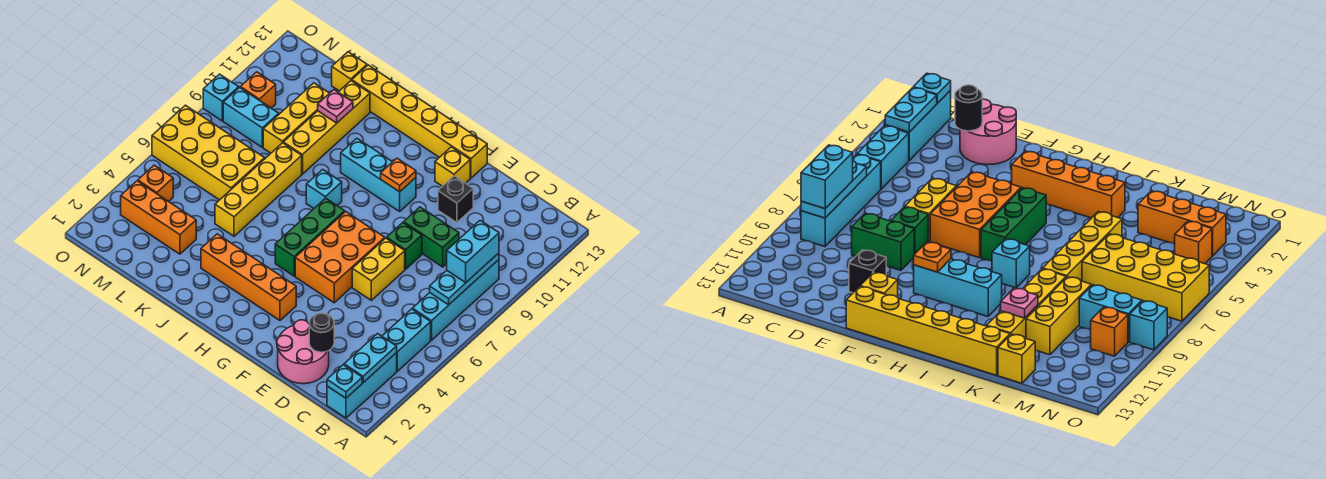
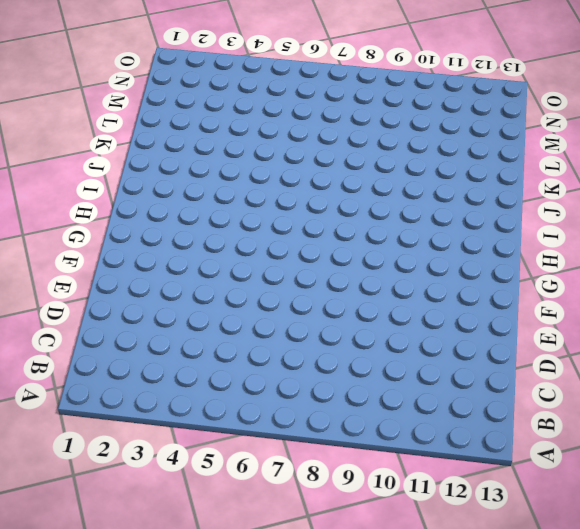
none -> cyan brick B1:B3 level 1
none -> cyan brick B4:B5 level 1
none -> cyan brick B6:B9 level 1
none -> pink round brick D1:E2 level 1

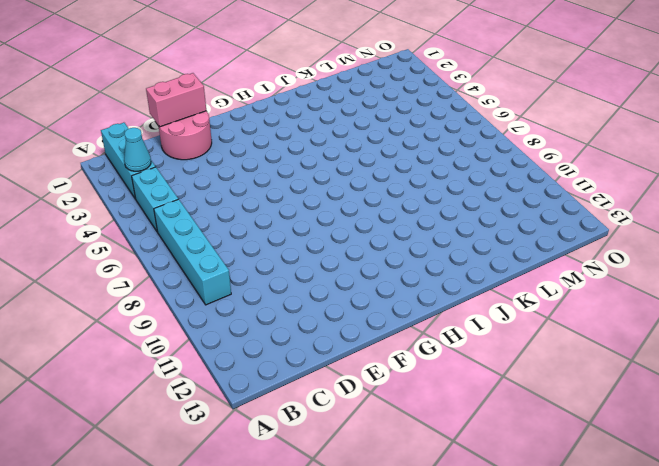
cyan cone B3 level 2 -> cyan plate B2:B3 level 2
pink brick D1:E1 level 2 -> none
none -> green brick D9:E9 level 1
none -> yellow brick E6:E7 level 1
none -> green brick E8 level 1
none -> black brick E11 level 1

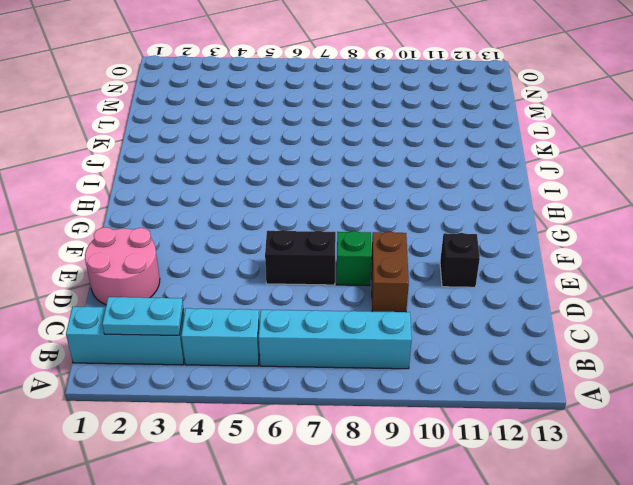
brown brick D9:E9 level 1 -> green brick D9:E9 level 1
black brick E6:E7 level 1 -> yellow brick E6:E7 level 1
none -> orange brick F5:G7 level 1
none -> yellow brick F12 level 1
none -> yellow brick F13:K13 level 1
none -> orange brick G3:J3 level 1

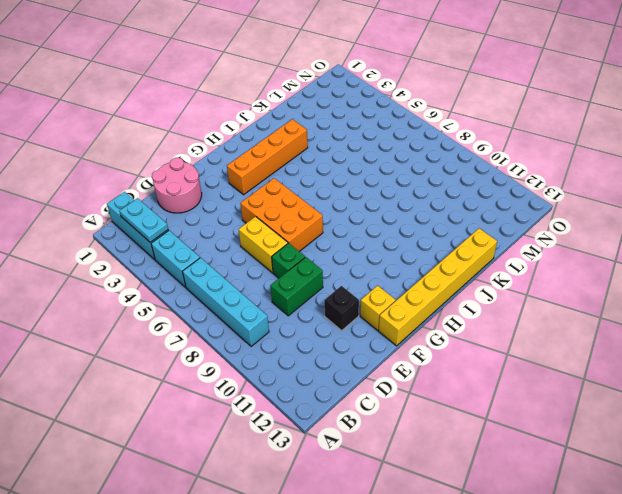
none -> cyan brick G10:I10 level 1
none -> green brick H5:H7 level 1
none -> cyan brick I8 level 1
none -> yellow brick K5:K8 level 1

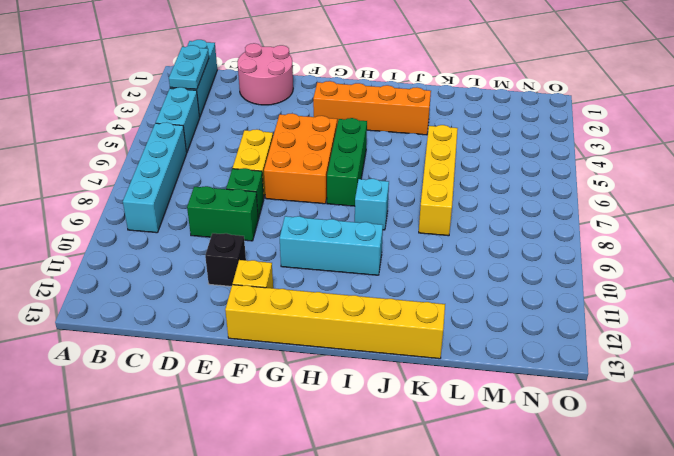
none -> yellow brick K9:K12 level 1
none -> orange brick L3:N3 level 1
none -> yellow brick L6:O7 level 1
none -> yellow brick L9:L11 level 1

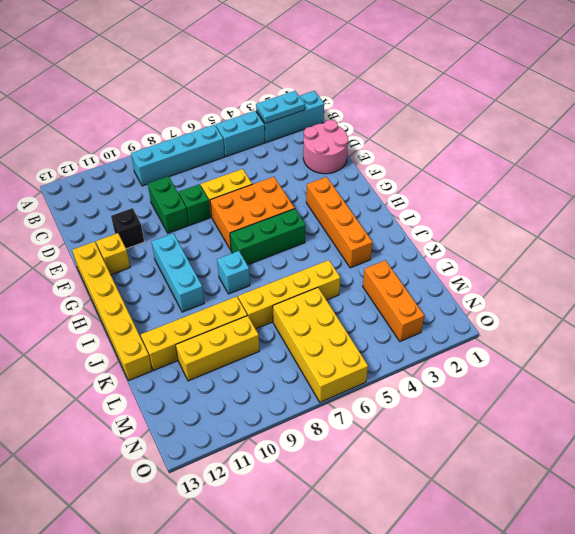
none -> yellow brick L13 level 1
none -> cyan brick M9:N9 level 1
none -> orange brick N4 level 1
none -> orange brick N10 level 1

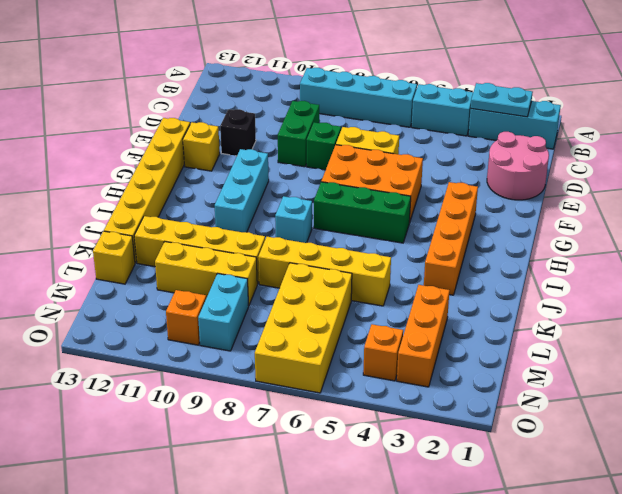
none -> cyan brick O9 level 1
none -> cyan plate B1 level 2
none -> cyan plate B7:B9 level 2
none -> black round brick D2 level 2

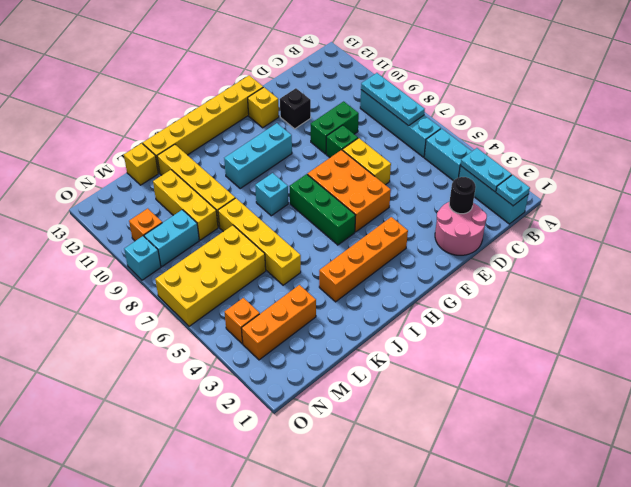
none -> orange plate G10 level 2
none -> pink plate K11 level 2
none -> cyan brick B8:B9 level 3

